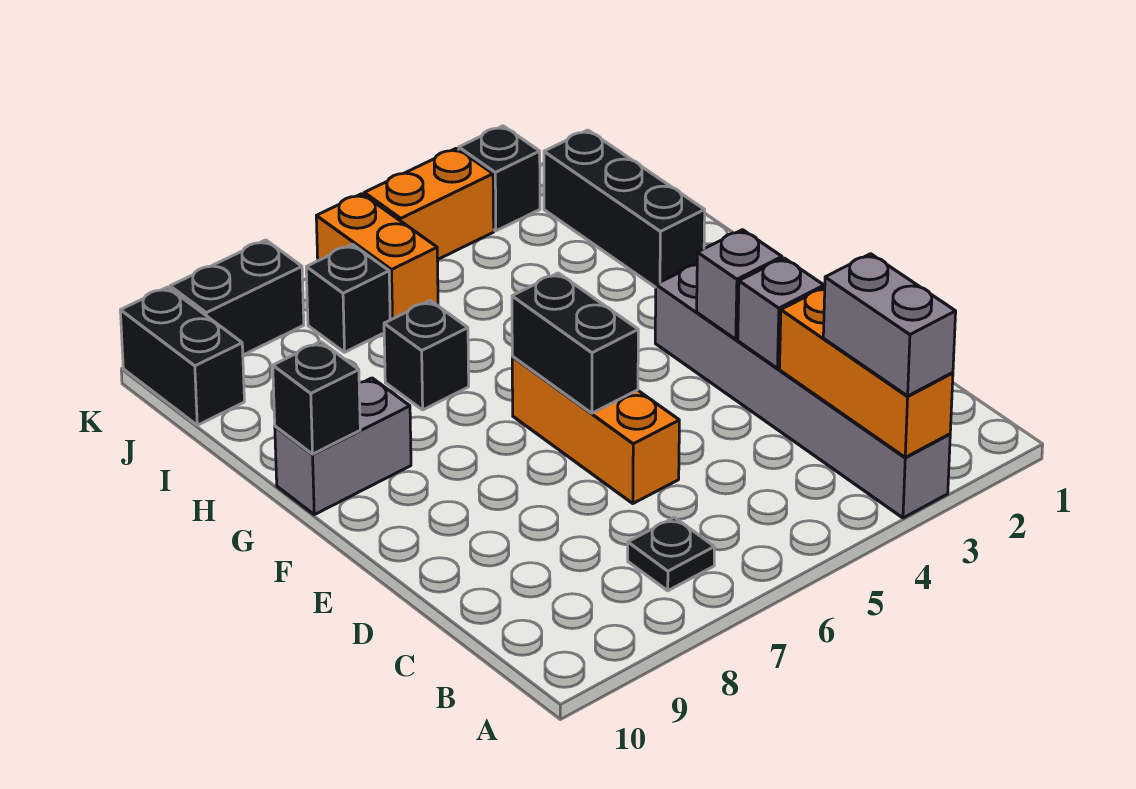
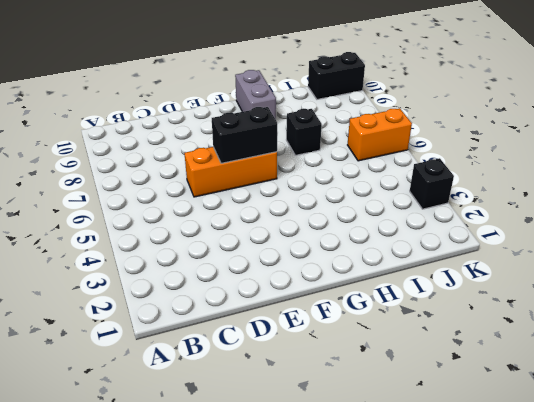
none -> grey brick A3:F3 level 1
none -> black plate B7 level 1
none -> black brick H2:J2 level 1

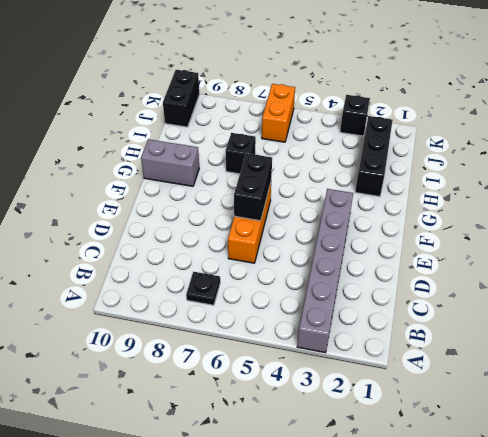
none -> black brick J7 level 1
none -> orange brick K4:K5 level 1
none -> black brick K8:K9 level 1

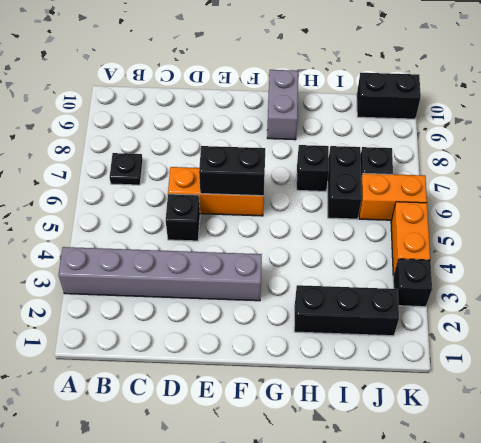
black brick D5 level 1 -> black brick G10 level 2
black brick I6:I7 level 1 -> black brick K8:K9 level 1
none -> orange brick A3:C3 level 2
none -> grey brick D3 level 2
none -> grey brick E3 level 2

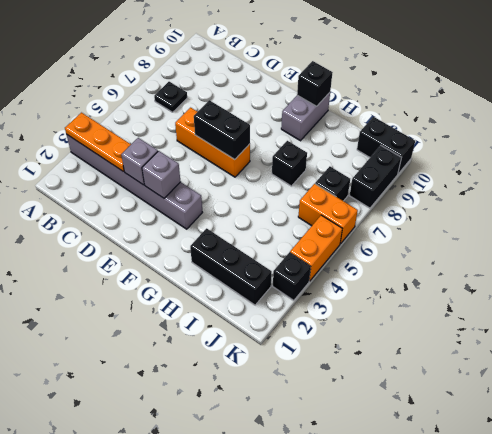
orange plate A3:C3 level 2 -> orange brick A3:C3 level 2
none -> grey brick A3:B3 level 3

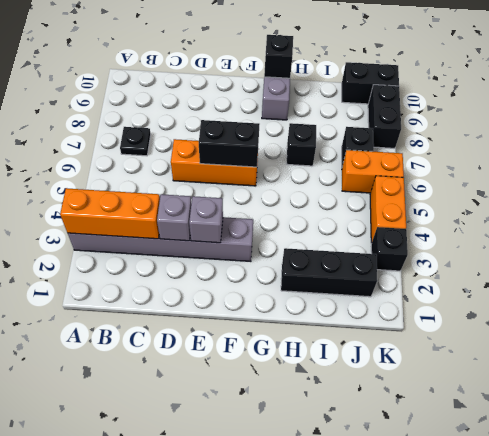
none -> grey brick A3:B3 level 3

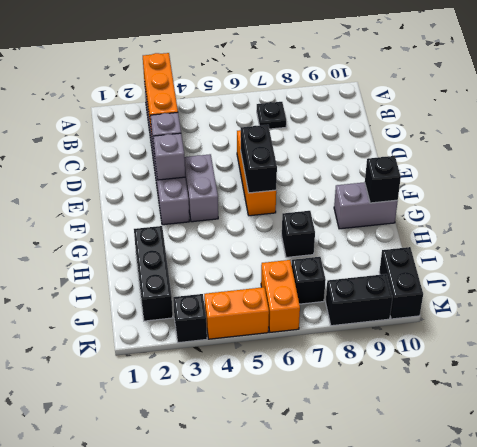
grey brick E4:F4 level 1 -> grey brick A3:B3 level 3

